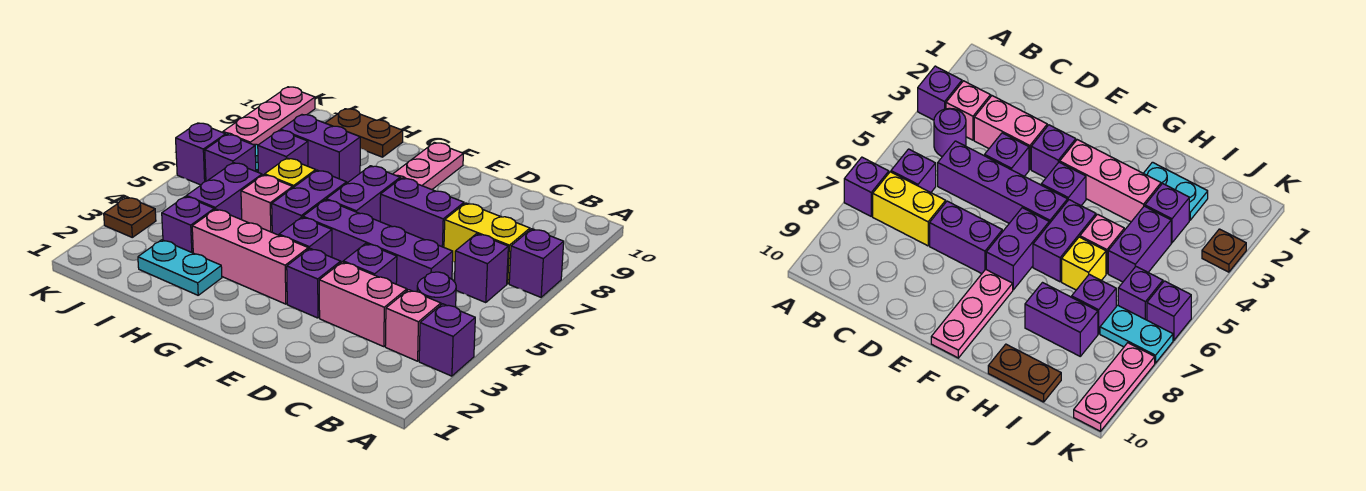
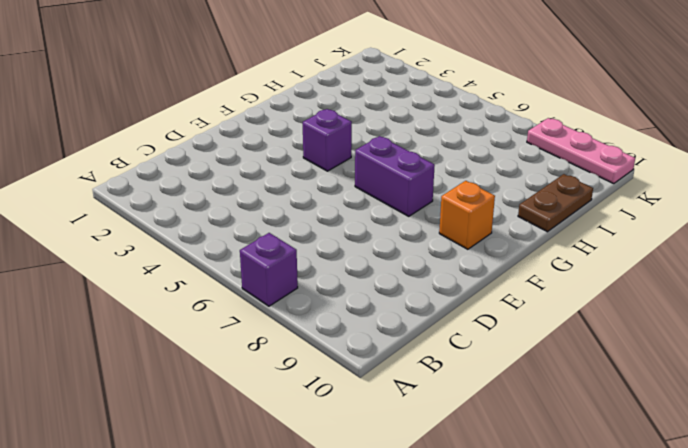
orange brick F9 level 1 -> pink plate F8:F10 level 1
none -> purple brick A3 level 1
none -> pink brick B3 level 1
none -> purple round brick B4 level 1

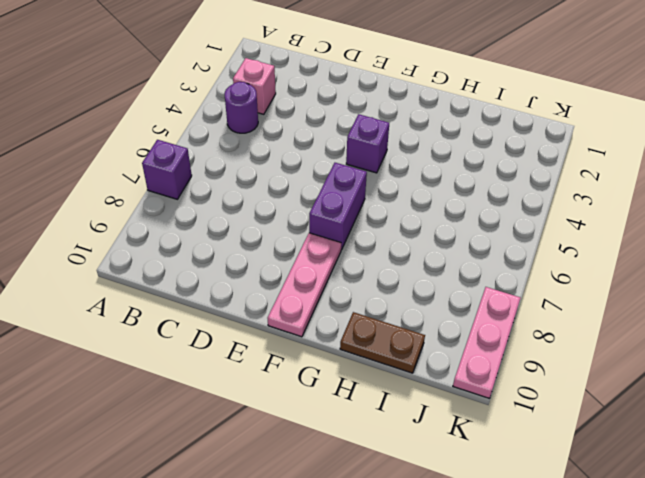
none -> purple brick A3 level 1
none -> purple brick B6 level 1
none -> yellow brick B7:C7 level 1

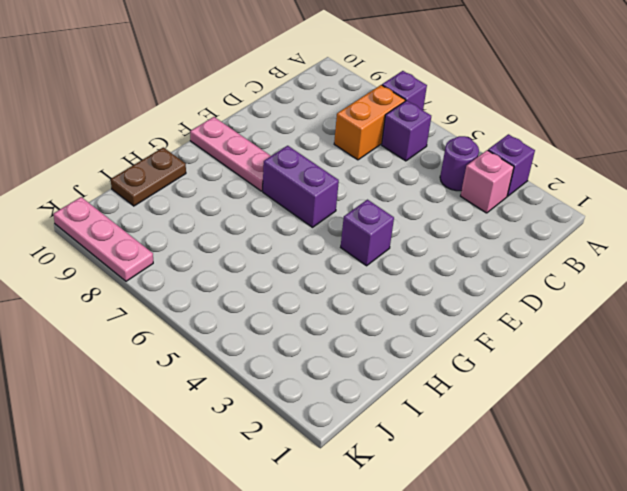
orange brick B7:C7 level 1 -> yellow brick B7:C7 level 1
none -> pink brick C3:D3 level 1
none -> purple brick C5:F5 level 1
none -> purple brick D4 level 1

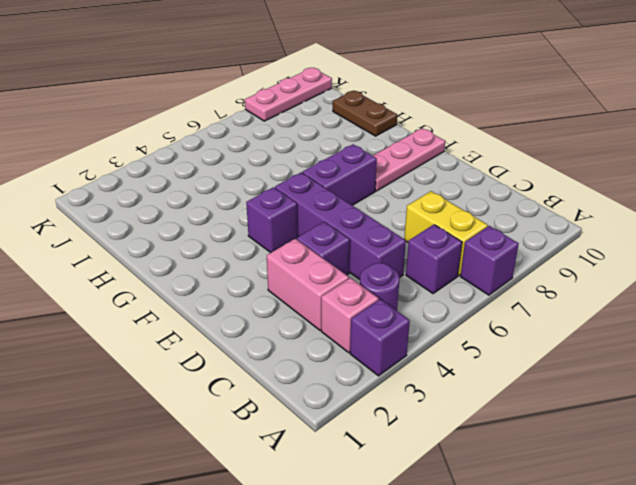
none -> purple brick D7:E7 level 1
none -> purple brick E3 level 1
none -> pink brick F3:H3 level 1

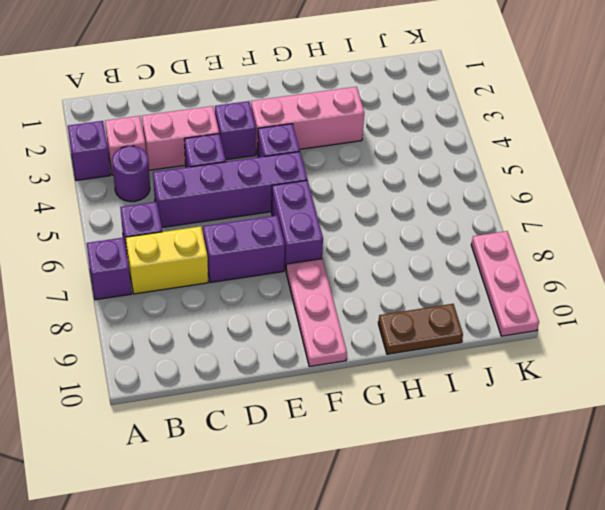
none -> purple brick G5:G6 level 1
none -> cyan plate H2:I2 level 1
none -> pink brick H5 level 1

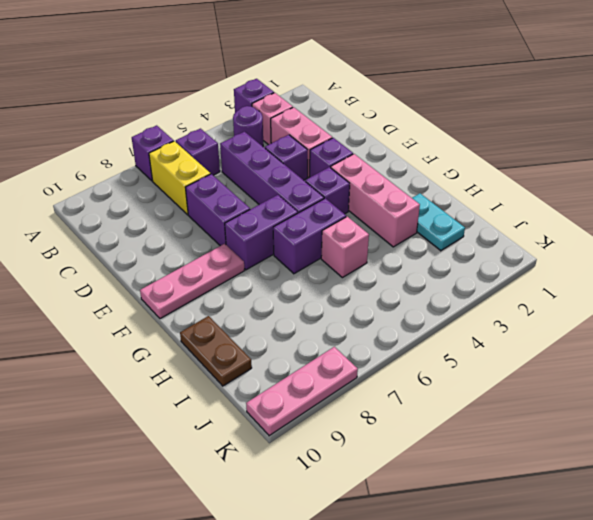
none -> yellow brick H6 level 1
none -> purple brick H8:I8 level 1
none -> purple brick I3 level 1

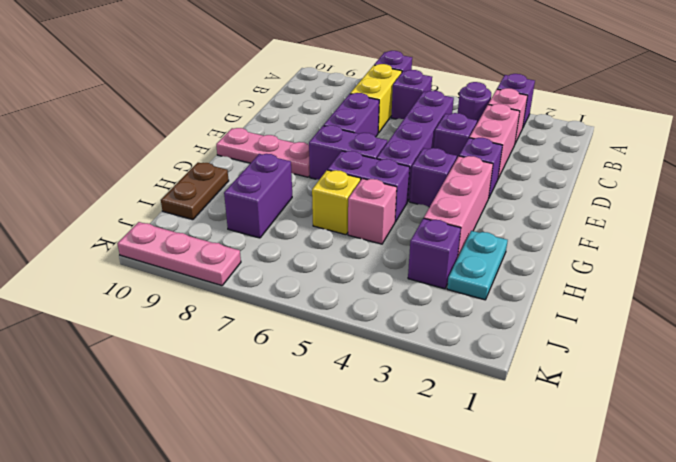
none -> purple brick I4:I5 level 1
none -> purple brick I7 level 1
none -> purple brick J6 level 1

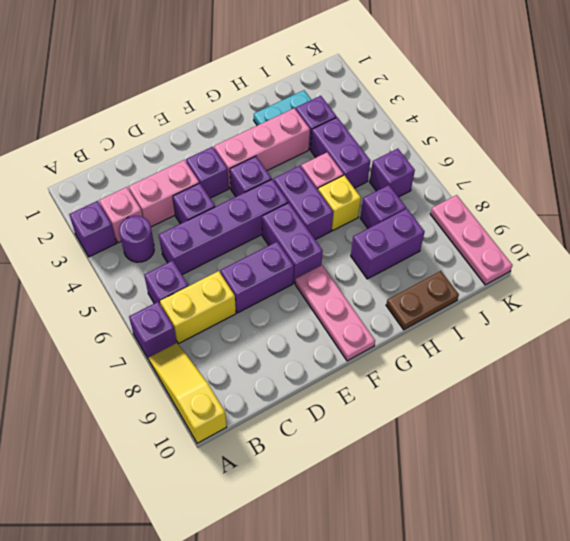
yellow slope A8:A10 level 1 top 10 -> none
none -> cyan plate J7:K7 level 1
none -> brown plate K3 level 1
none -> purple brick K6 level 1

